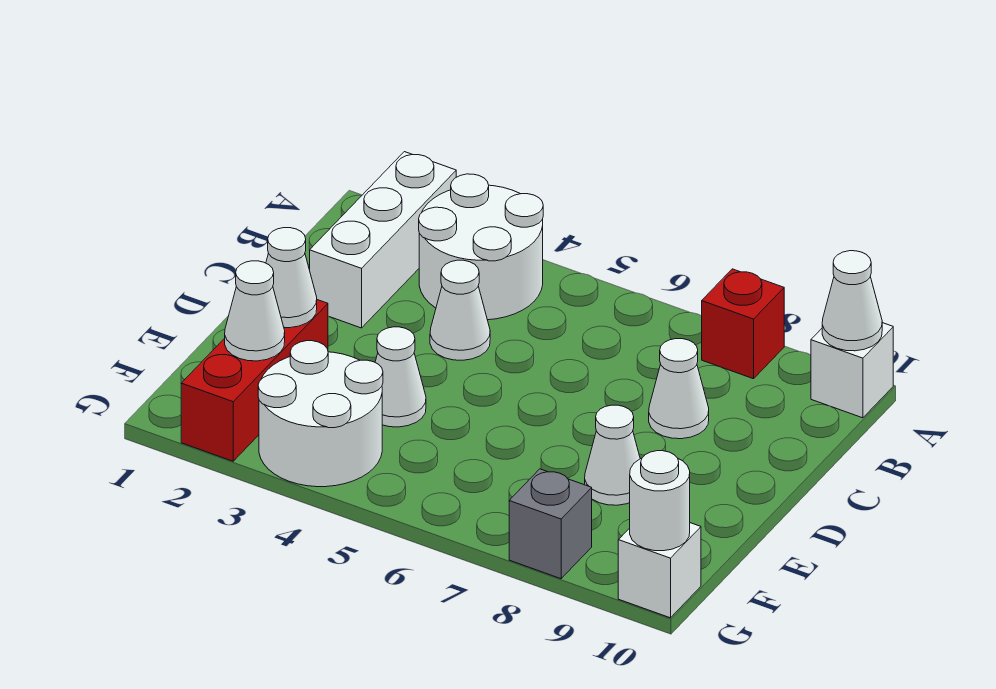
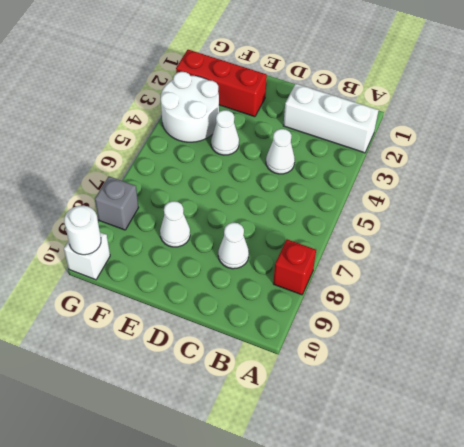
none -> white round brick A3:B4 level 1
none -> white brick A10 level 1
none -> white cone A10 level 2

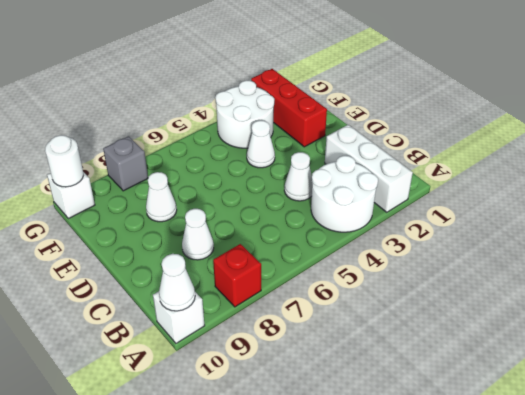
none -> white cone E2 level 2
none -> white cone F2 level 2

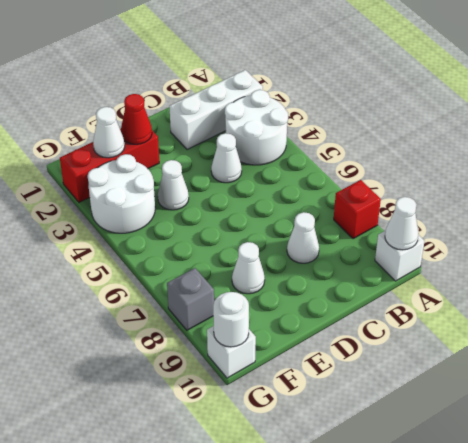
red cone E2 level 2 -> white cone E2 level 2

